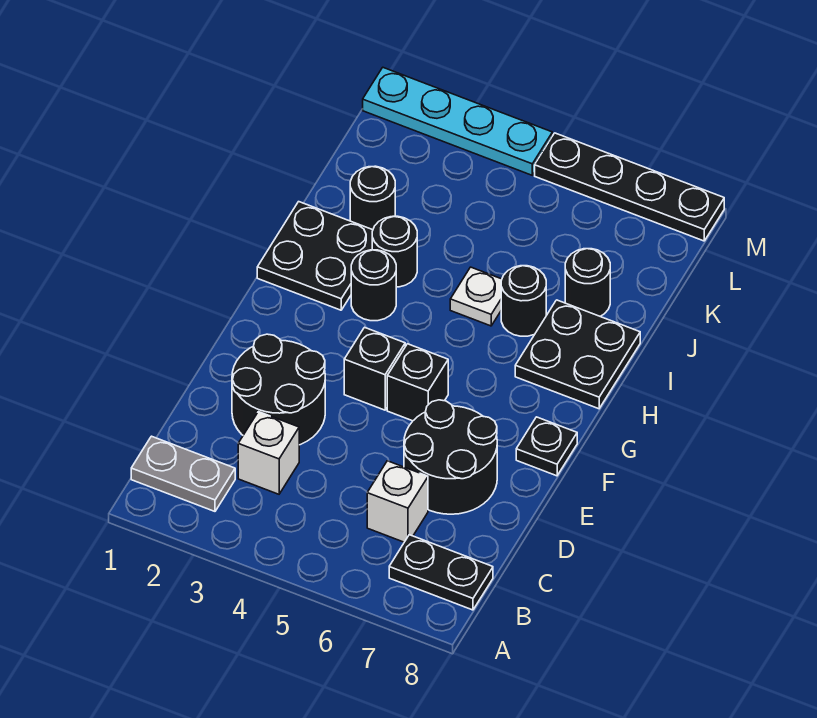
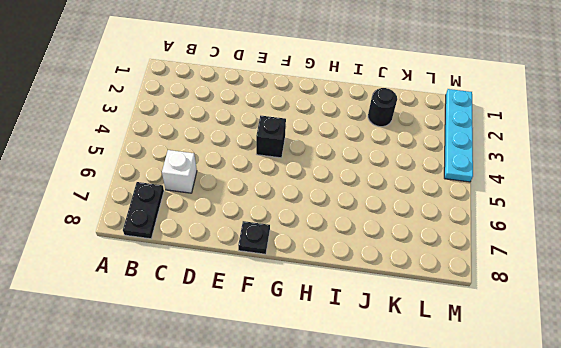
none -> grey plate B1:B2 level 1
none -> white brick C3 level 1
none -> black round brick D2:E3 level 1

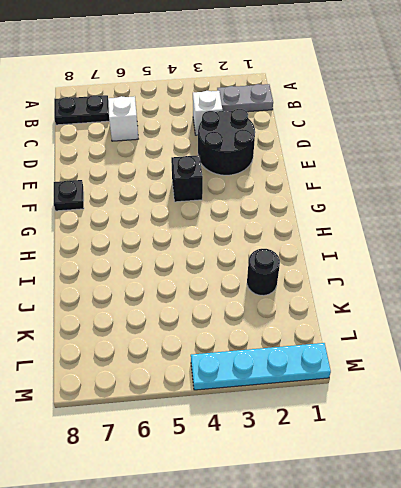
none -> black round brick D6:E7 level 1
none -> black brick F5 level 1
none -> black plate H1:I2 level 1

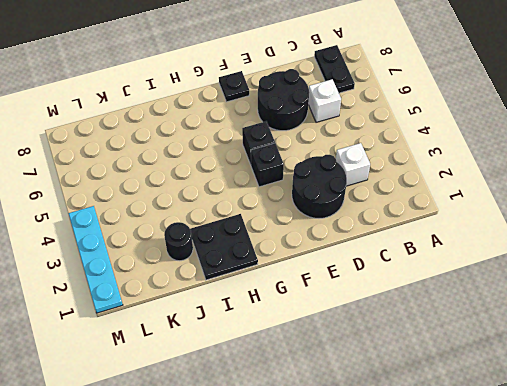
none -> grey plate B1:B2 level 1
none -> black round brick H3 level 1
none -> black plate H7:I8 level 1

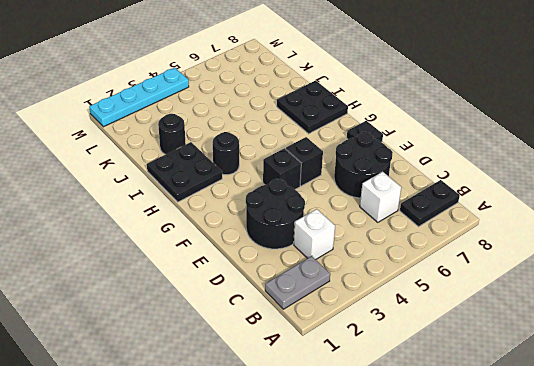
none -> black round brick I3 level 1
none -> white plate I5 level 1
none -> black round brick I6 level 1

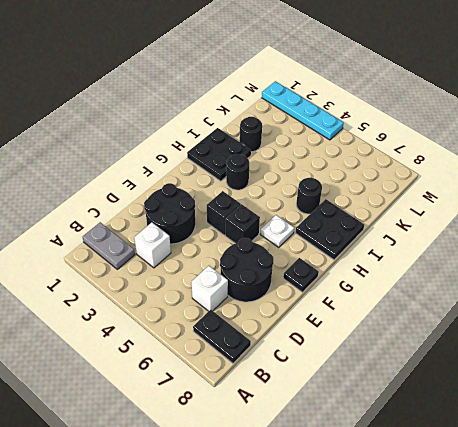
white plate G6 level 1 -> white plate I5 level 1
none -> black round brick I3 level 1
none -> black round brick J7 level 1
none -> black plate M5:M8 level 1

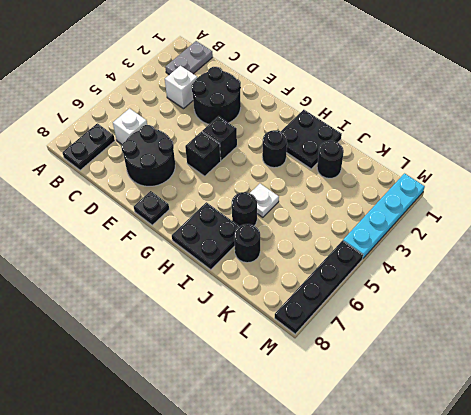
none -> black round brick I3 level 1

